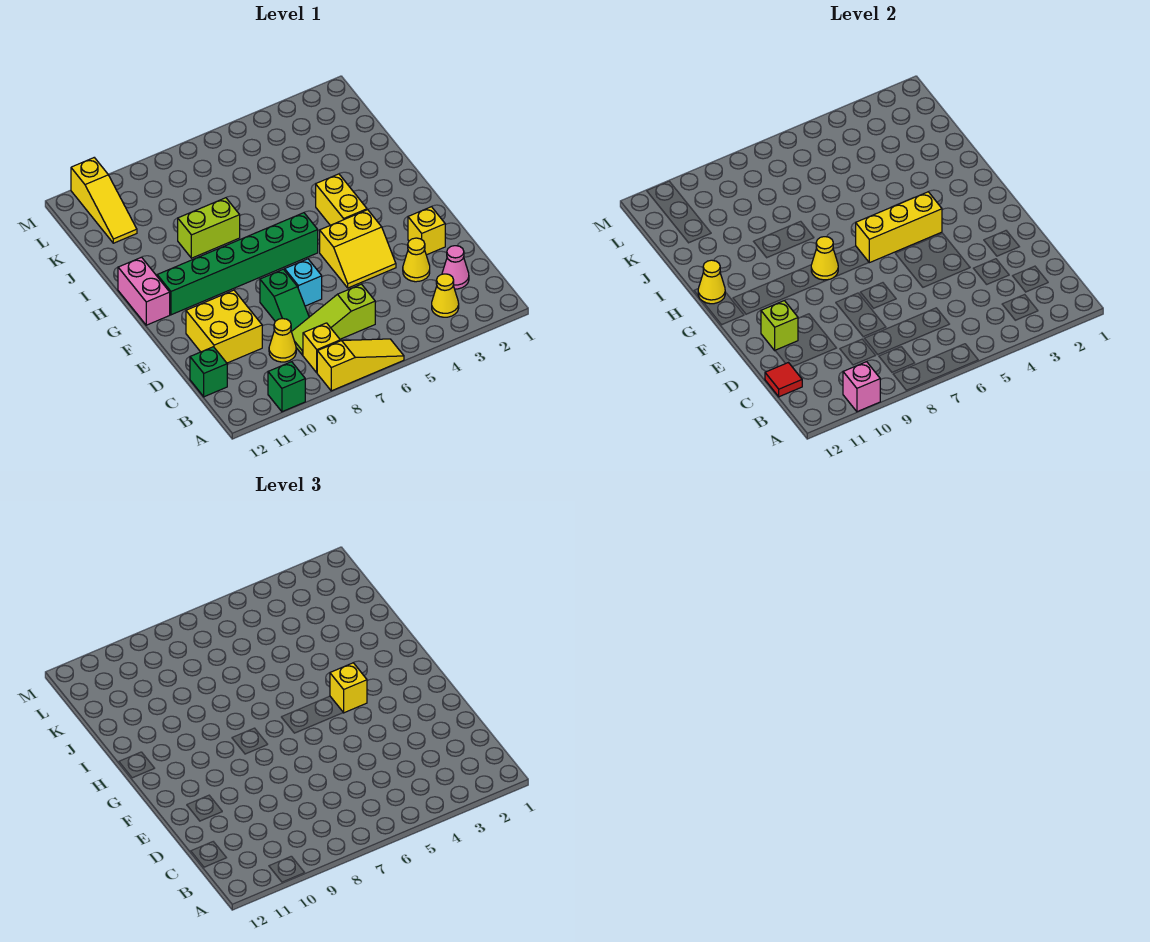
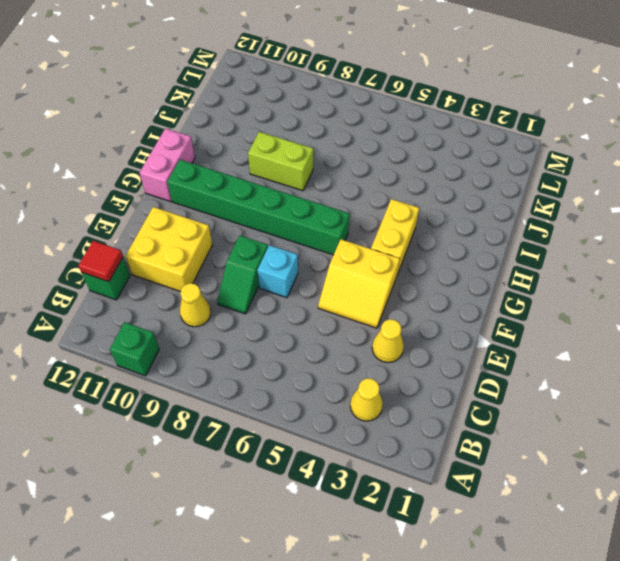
none -> yellow slope A6:A8 level 1 top 8
none -> yellow brick B8 level 1
none -> pink cone C2 level 1

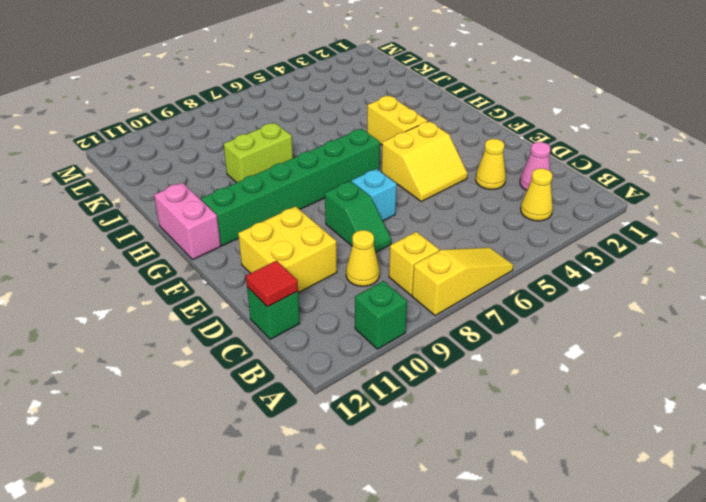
none -> lime slope C6:C8 level 1 top 6
none -> yellow brick E2 level 1
none -> yellow slope K11:M11 level 1 top M

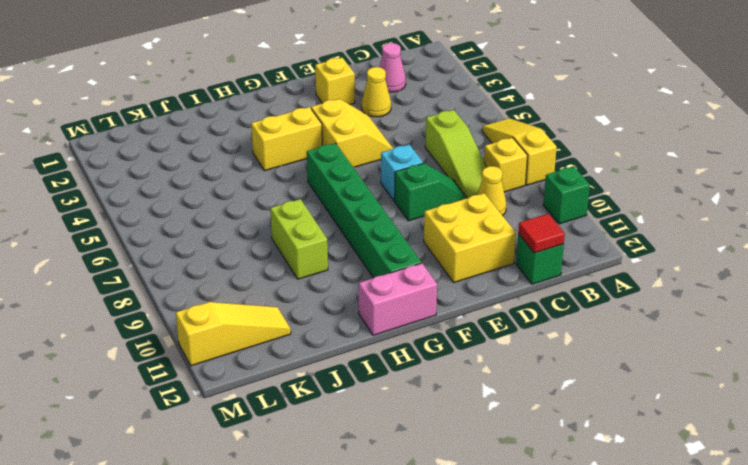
none -> yellow cone B3 level 1
none -> pink brick A10 level 2
none -> lime brick E11 level 2

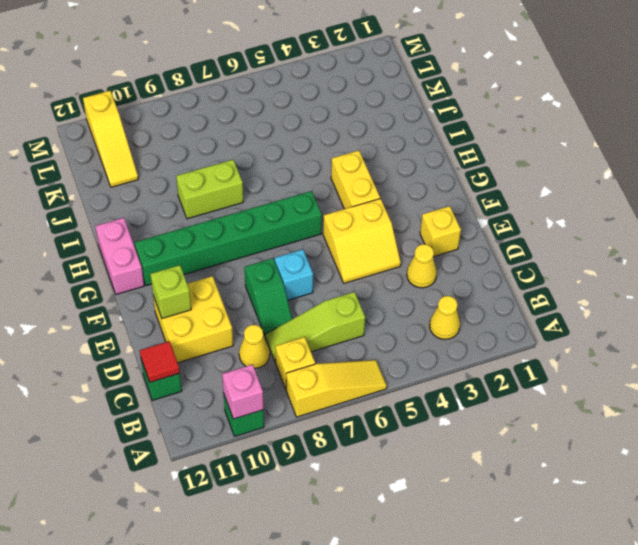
none -> pink cone C2 level 1
none -> yellow brick G4:G6 level 2
none -> yellow cone G8 level 2

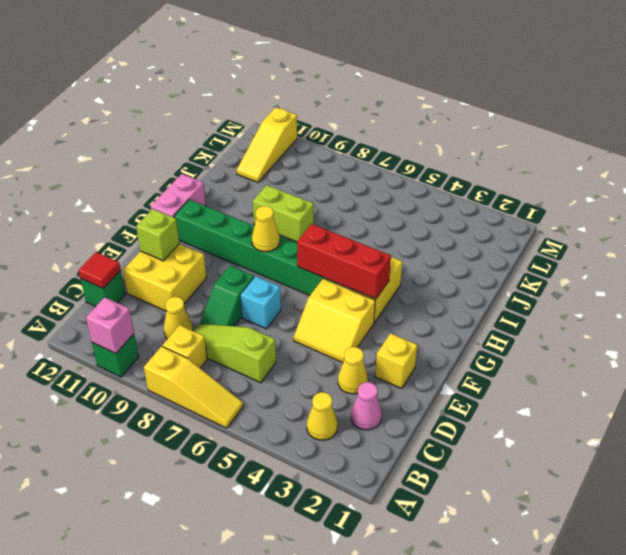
red brick G4:G6 level 2 -> yellow brick G4:G6 level 2
none -> yellow cone H12 level 2
none -> yellow brick G4 level 3

